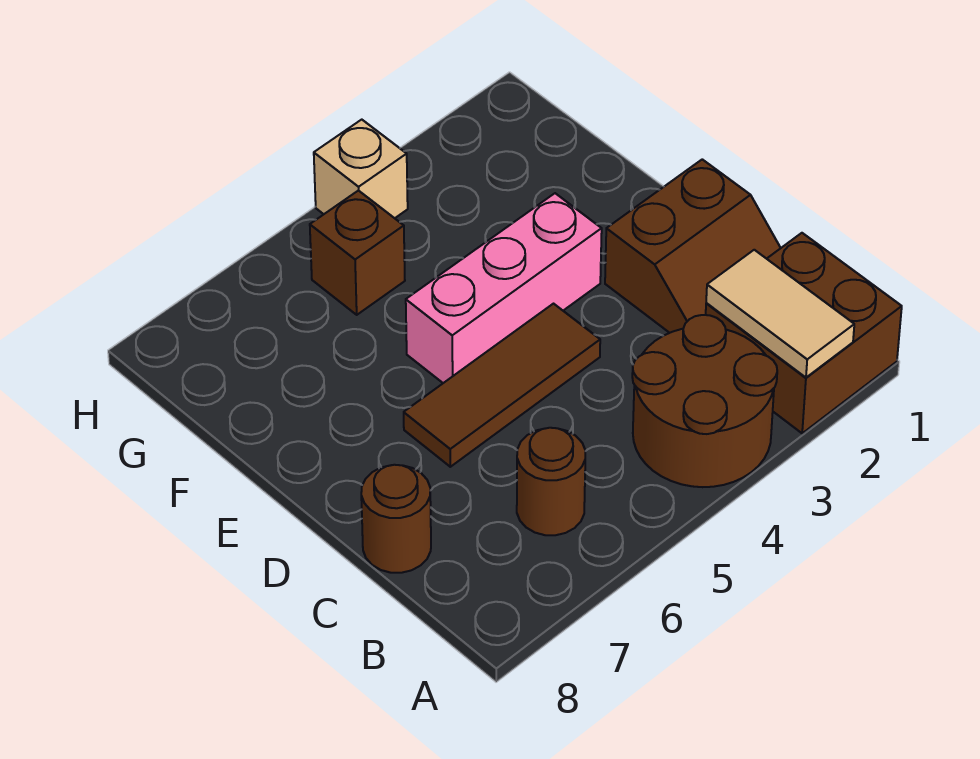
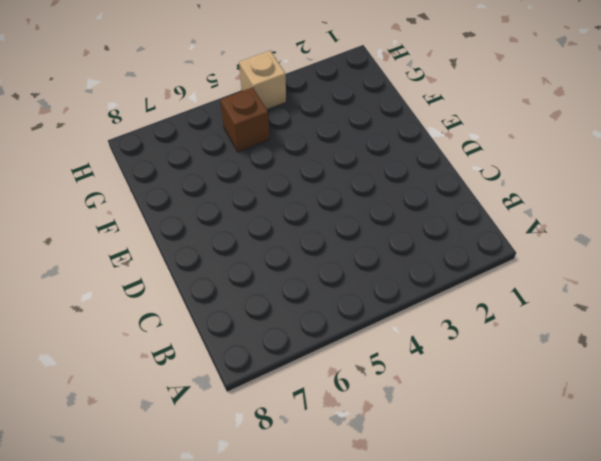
none -> brown brick A1:B2 level 1
none -> brown round brick A3:B4 level 1

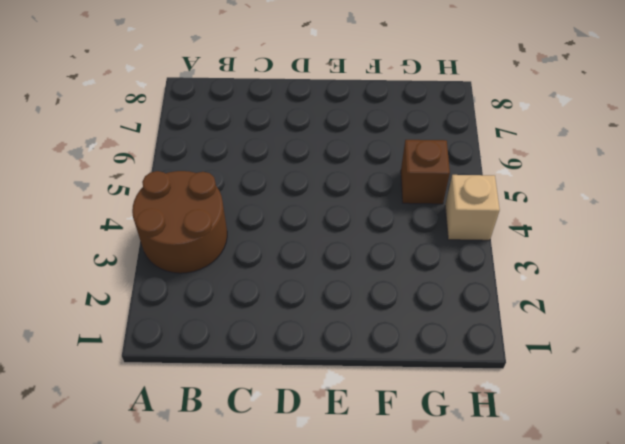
none -> brown brick A1:B2 level 1
none -> brown round brick B6 level 1

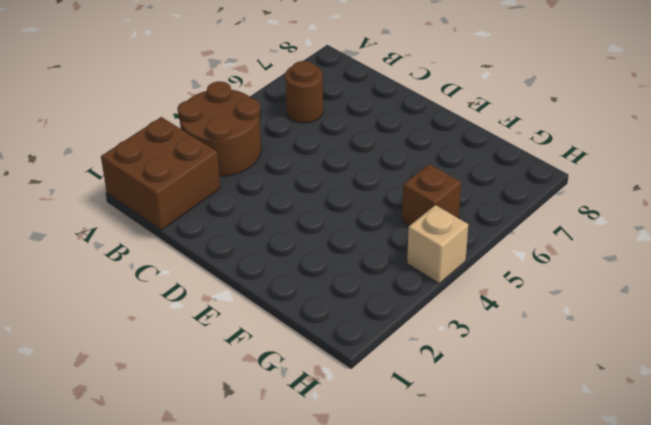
none -> brown slope C1:D2 level 1 top D
none -> brown round brick C8 level 1

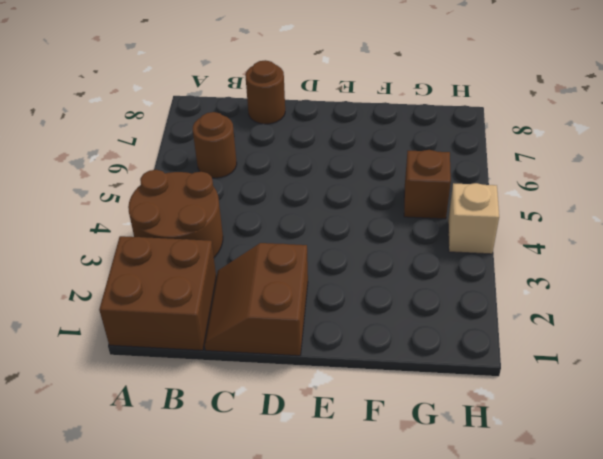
none -> brown tile D4:D6 level 1
none -> pink brick E3:E5 level 1

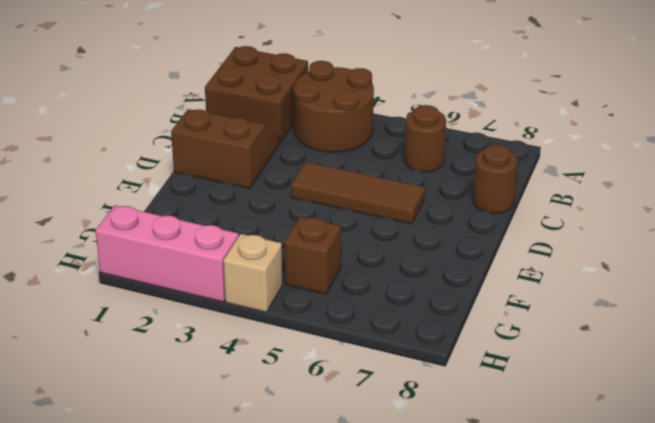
pink brick H1:H3 level 1 -> pink brick E3:E5 level 1
none -> tan tile A2:B2 level 2

